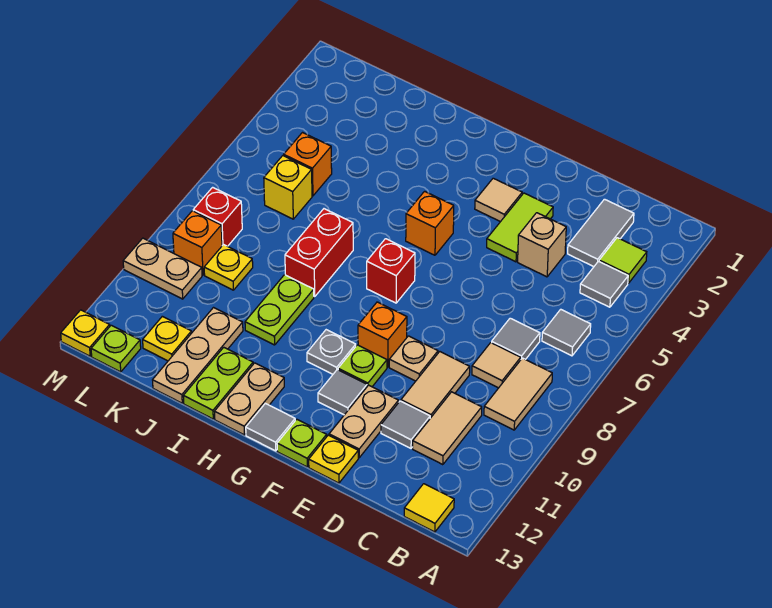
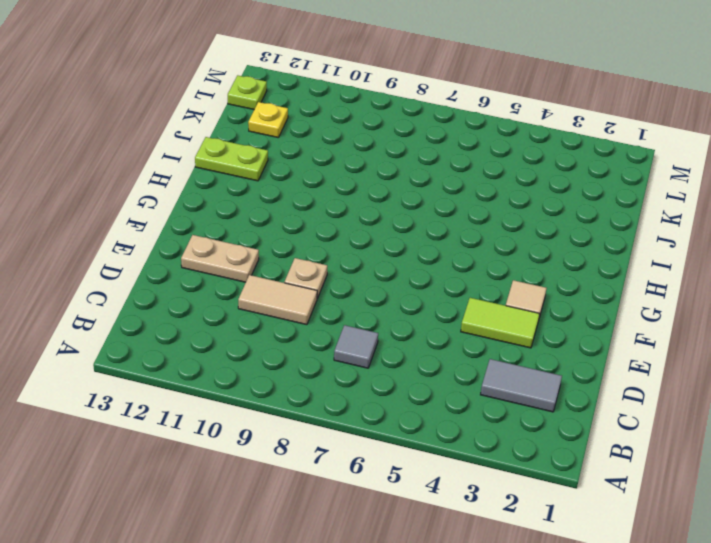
none -> lime tile B3 level 1
none -> grey tile B4 level 1
none -> grey tile B6 level 1
none -> tan tile B8:B9 level 1

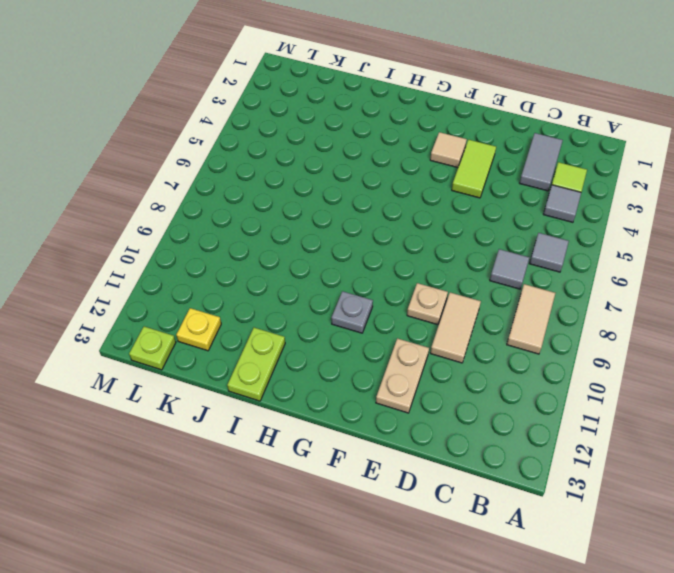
none -> yellow tile B13 level 1
none -> tan tile C8 level 1
none -> tan tile C10:C11 level 1
none -> tan brick D4 level 1

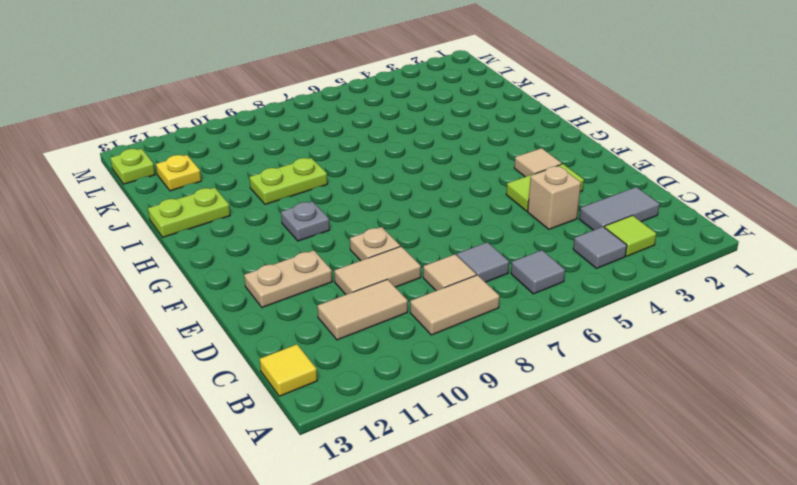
none -> grey tile D11 level 1
none -> yellow plate E13 level 1
none -> orange brick F9 level 1
none -> lime plate F10 level 1

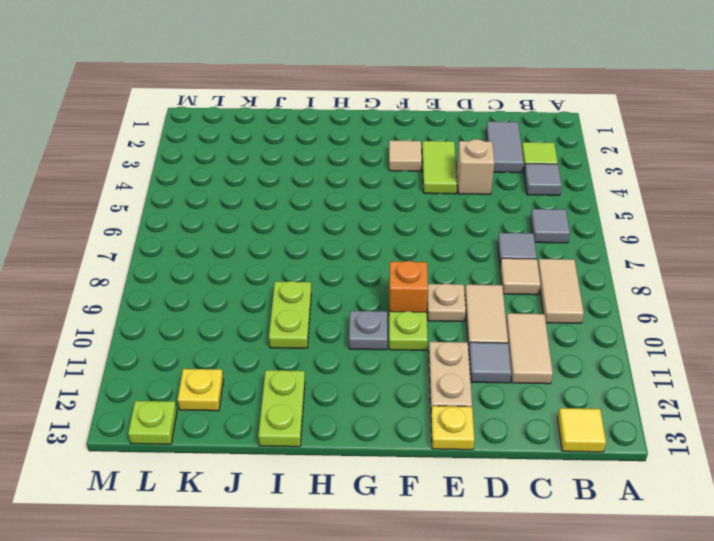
none -> grey tile F11 level 1
none -> lime plate F13 level 1
none -> orange brick G5 level 1
none -> red brick G7 level 1

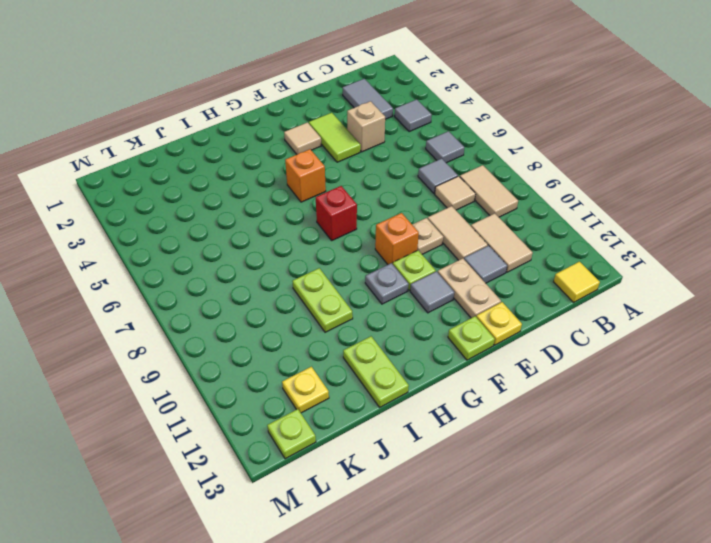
none -> lime tile B3 level 1
none -> grey tile G13 level 1
none -> tan plate H12:H13 level 1
none -> red brick I7:I8 level 1

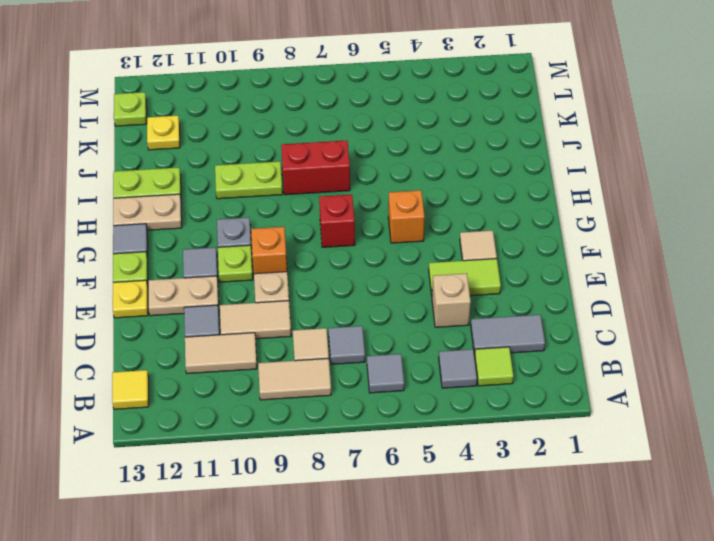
none -> tan plate J11:J13 level 1
none -> orange brick K5 level 1
none -> yellow brick K6 level 1
none -> yellow plate K9 level 1

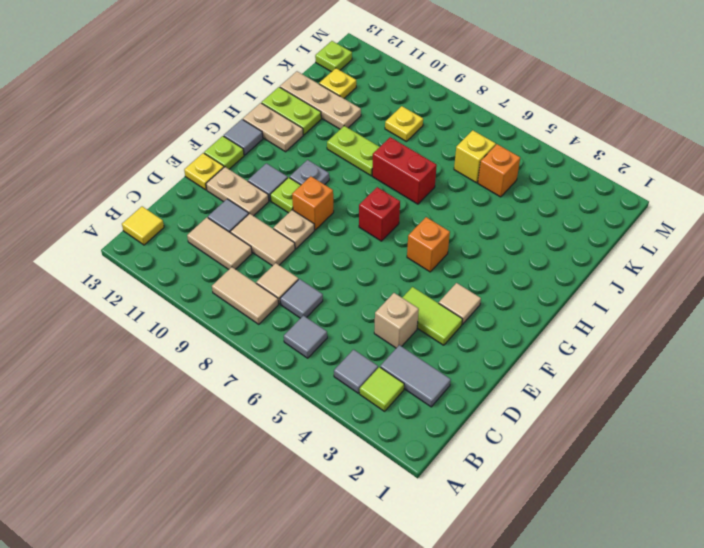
none -> red brick L8 level 1
none -> orange brick L9 level 1
none -> tan plate L10:M10 level 1
none -> yellow plate M13 level 1

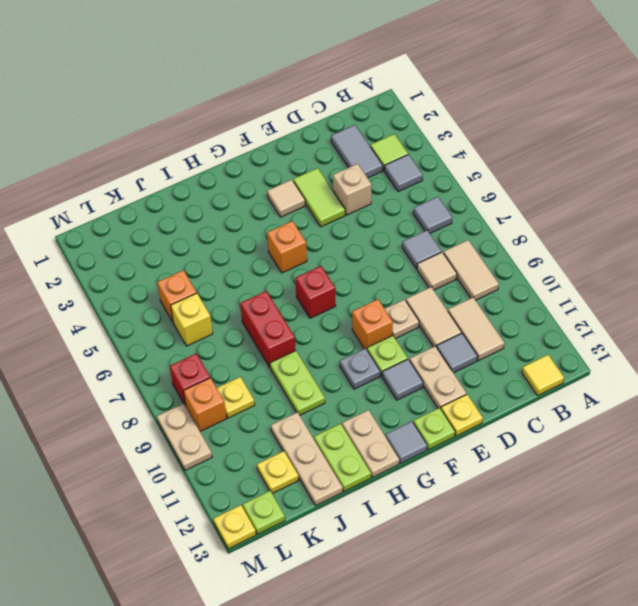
tan plate M9:M10 level 1 -> tan plate L10:M10 level 1

